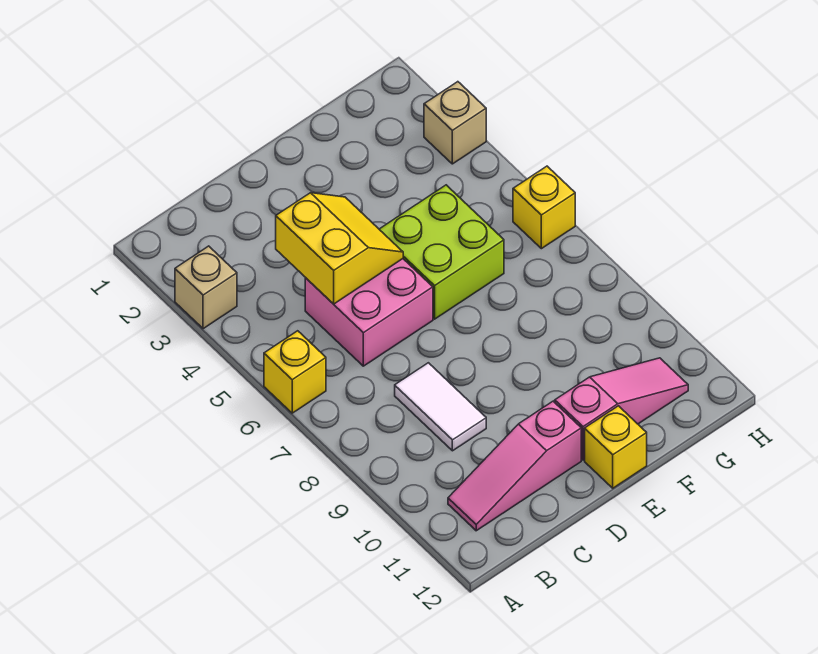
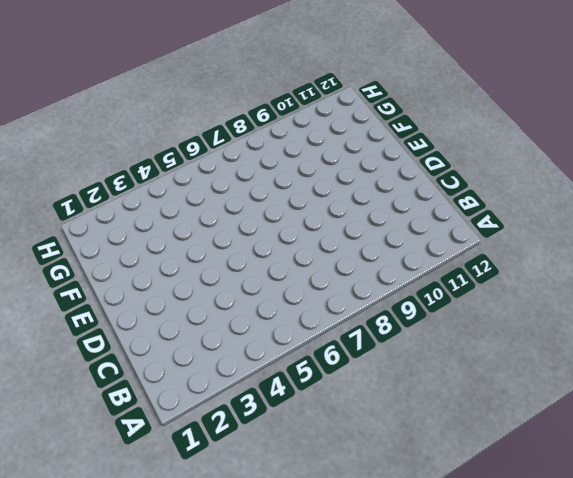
none -> tan brick A3 level 1
none -> yellow brick A6 level 1

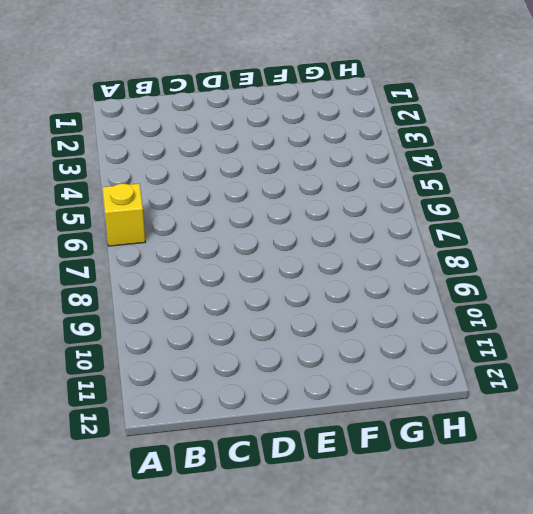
none -> tan brick A3 level 1
none -> pink slope B11:D11 level 1 top D

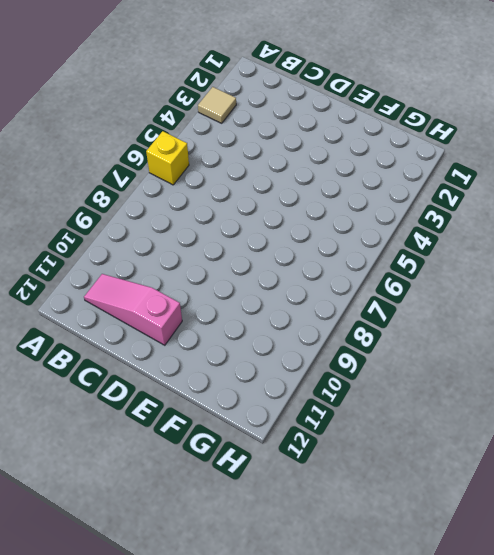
tan tile A3 level 1 -> tan brick A3 level 1
none -> pink brick C5:D6 level 1
none -> white tile C8:C9 level 1

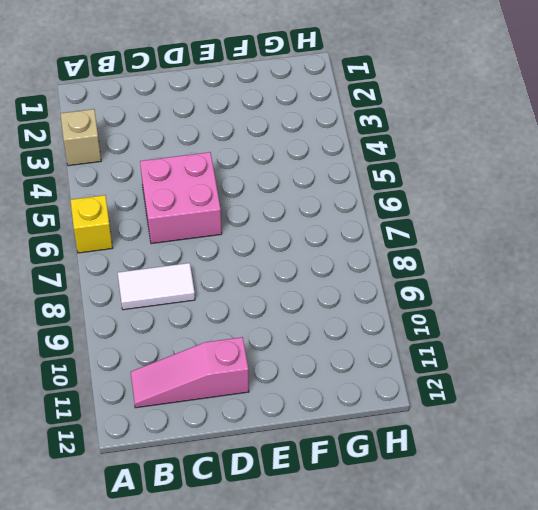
white tile B8:C8 level 1 -> white tile C8:C9 level 1
none -> lime brick E5:F6 level 1
none -> pink slope E11:G11 level 1 top E

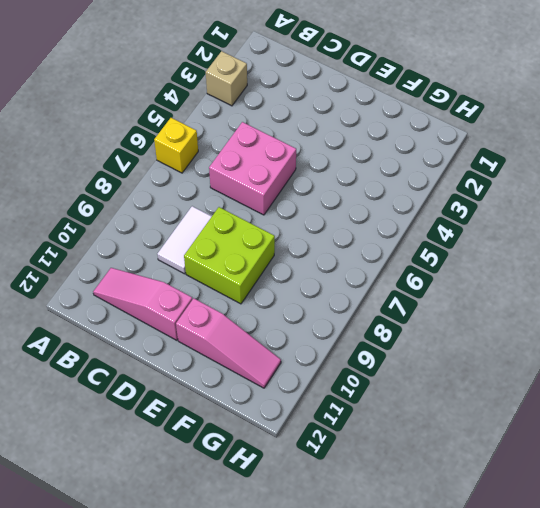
lime brick D8:E9 level 1 -> lime brick E5:F6 level 1
none -> yellow brick E12 level 1
none -> tan brick H3 level 1

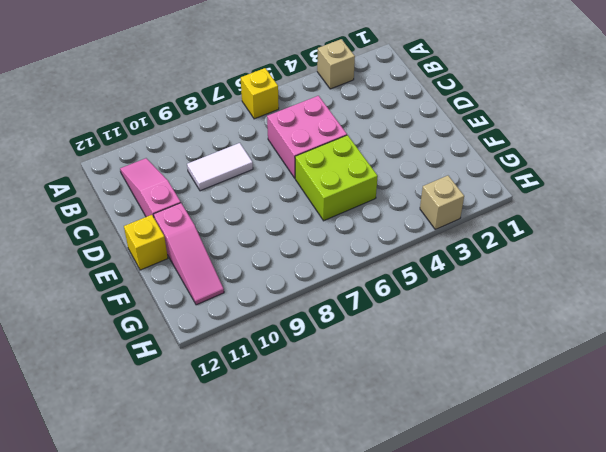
none -> yellow brick H6 level 1
none -> yellow slope C4:D5 level 2 top C

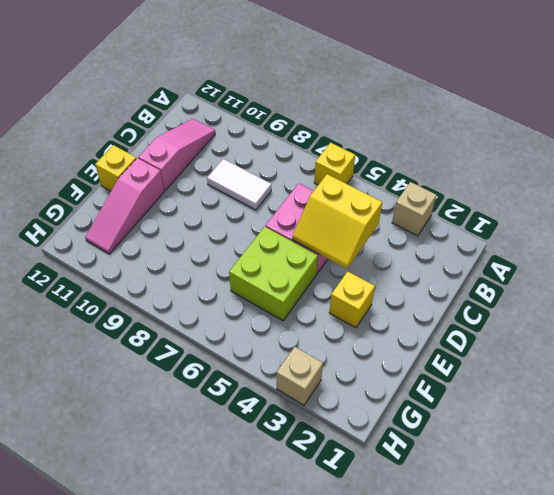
yellow brick E3 level 1 -> yellow brick H6 level 1

